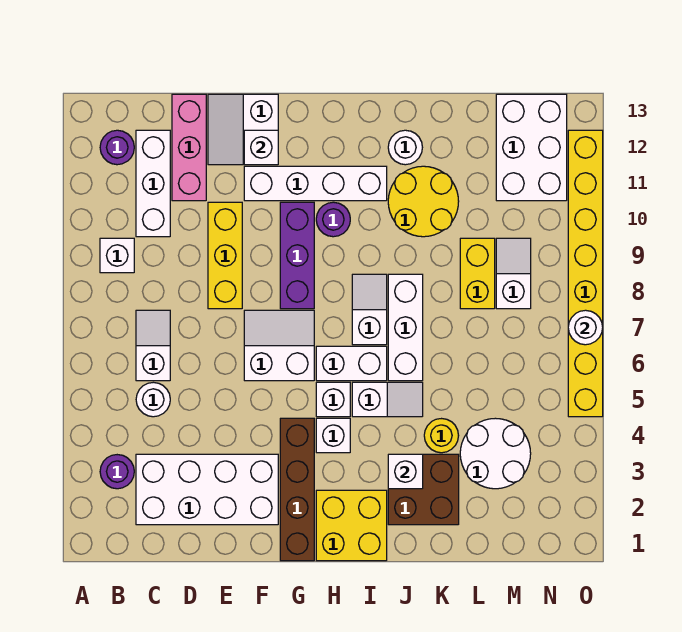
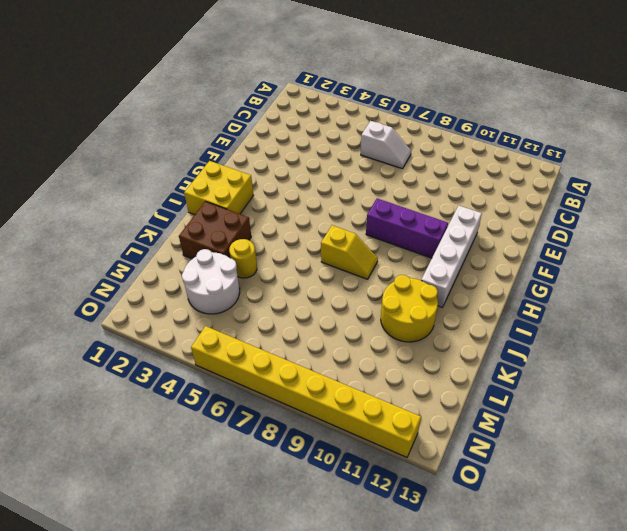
yellow slope I7:I8 level 1 top 7 -> white slope I7:I8 level 1 top 7
none -> purple round brick B3 level 1
none -> white brick B9 level 1
none -> purple round brick B12 level 1
none -> white brick C2:F3 level 1

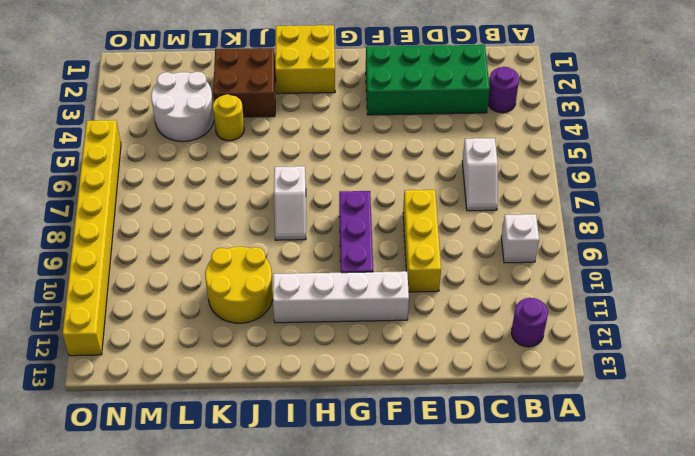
green brick C2:F3 level 1 -> white brick C2:F3 level 1
none -> white round brick C5 level 1
none -> white brick C10:C12 level 1
none -> pink brick D11:D13 level 1
none -> white slope E12:F13 level 1 top F

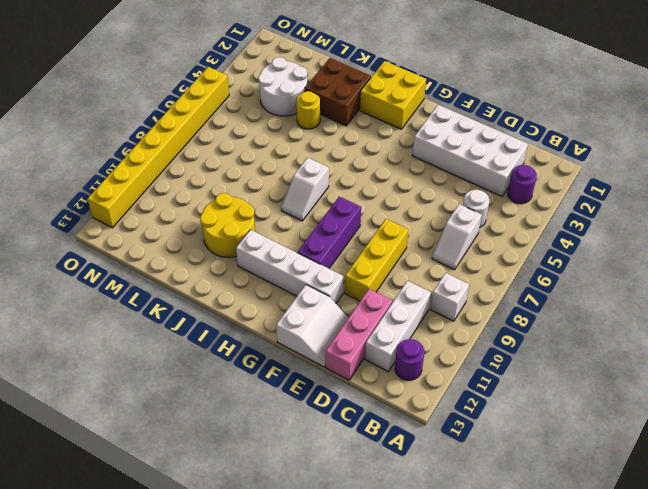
none -> white slope F6:G7 level 1 top 6
none -> brown brick G1:G4 level 1
none -> white brick H4 level 1
none -> white brick H5 level 1

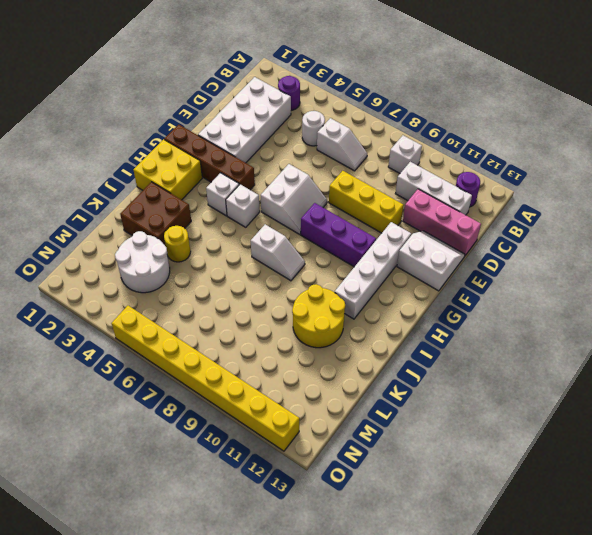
none -> white brick H6:I6 level 1
none -> purple round brick H10 level 1
none -> white slope I5:J5 level 1 top I
none -> white brick J6:J8 level 1

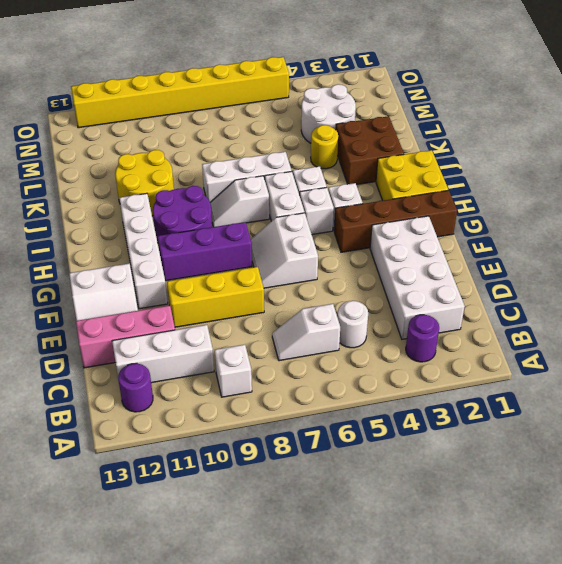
purple round brick H9:I10 level 1 -> purple round brick H10 level 1
none -> white round brick J12 level 1
none -> yellow brick L8:L9 level 1
none -> white slope M8:M9 level 1 top 8
none -> white brick M11:N13 level 1

